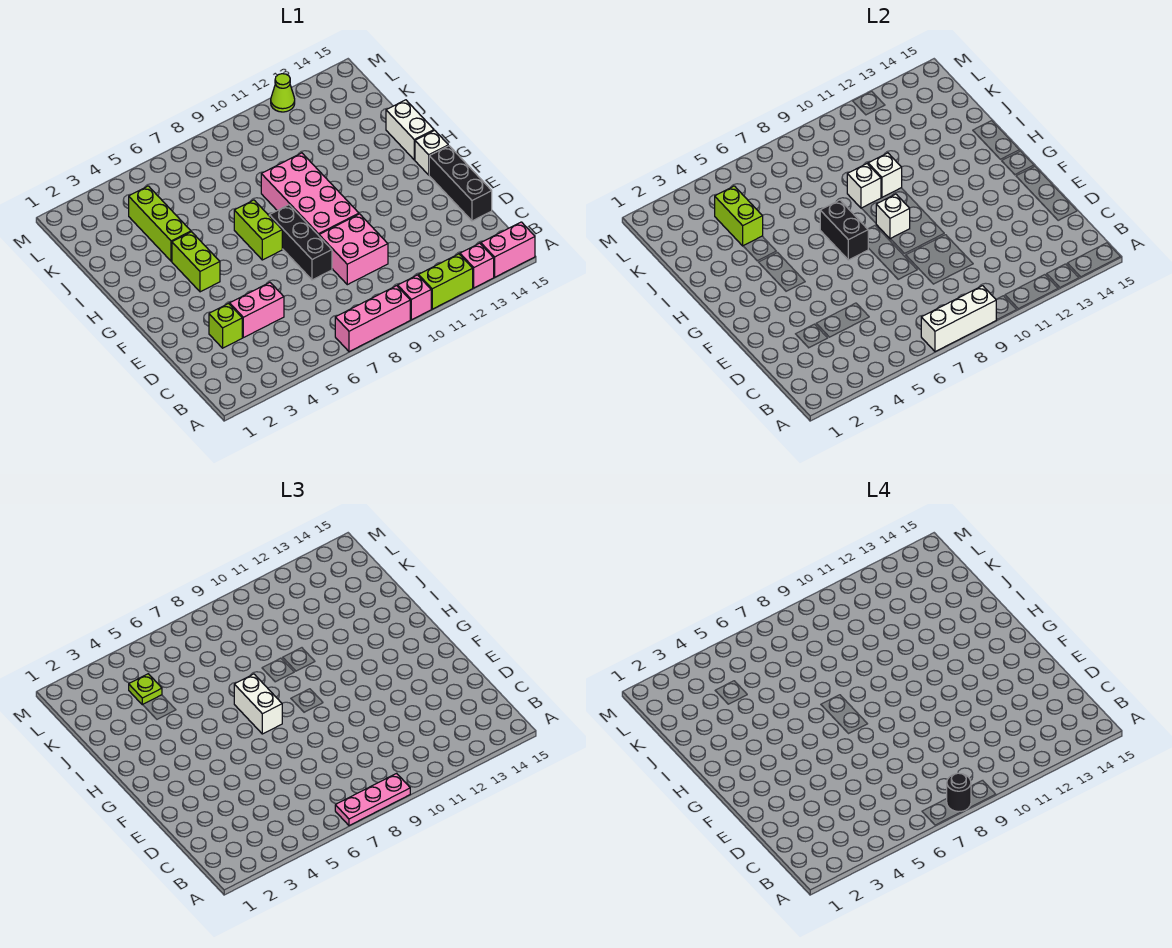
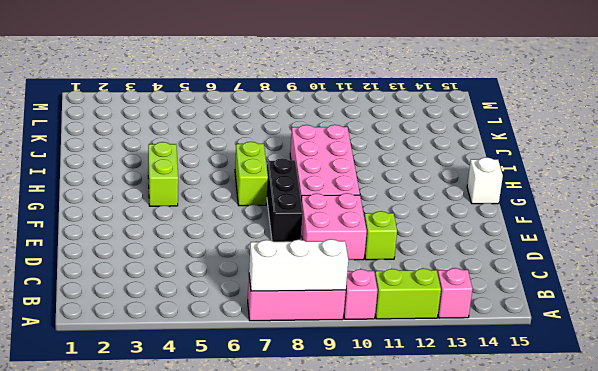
lime brick D11 level 1 -> lime brick D3 level 1
none -> pink brick A14:A15 level 1
none -> pink brick D4:D5 level 1
none -> black brick D15:F15 level 1

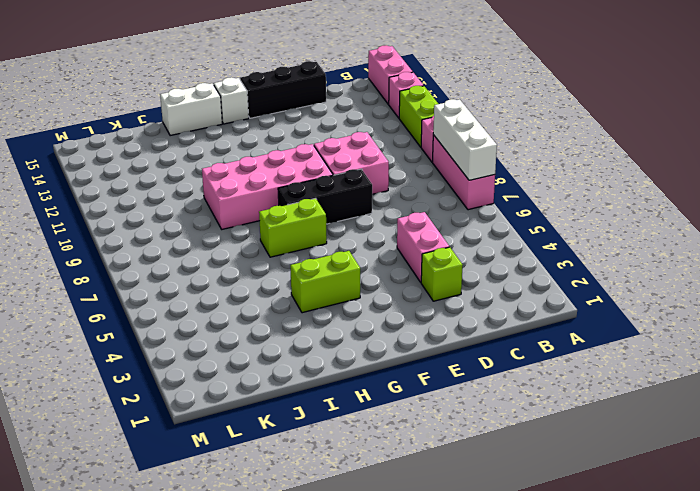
none -> lime brick I4:K4 level 1
none -> lime cone M12 level 1
none -> black brick G7:H7 level 2

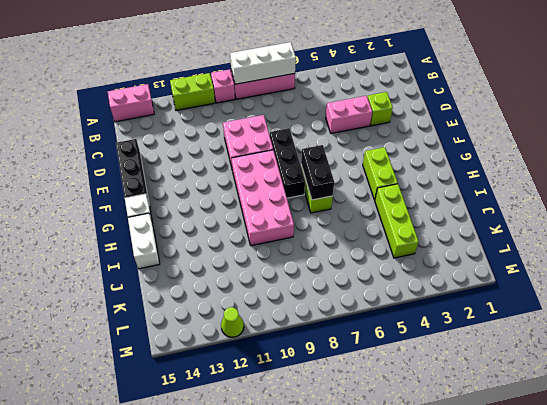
none -> pink brick A13 level 1
none -> white brick G9 level 2
none -> white brick I9 level 2

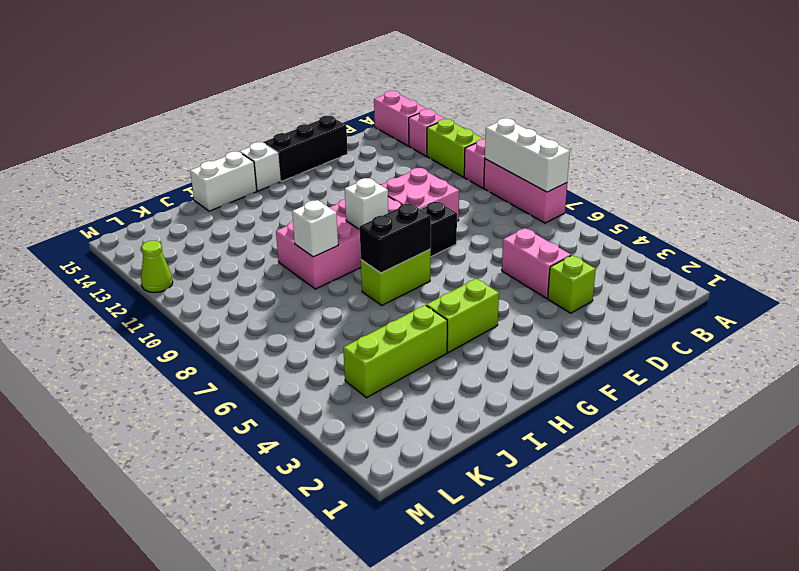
none -> white brick I10 level 2
none -> lime brick J4:K4 level 2
none -> pink plate A7:A9 level 3

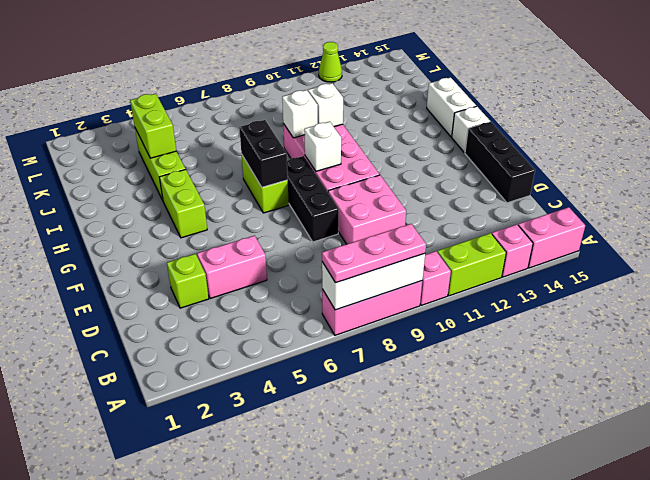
none -> white brick G7:H7 level 3
none -> lime plate K4 level 3
none -> black round brick A8 level 4

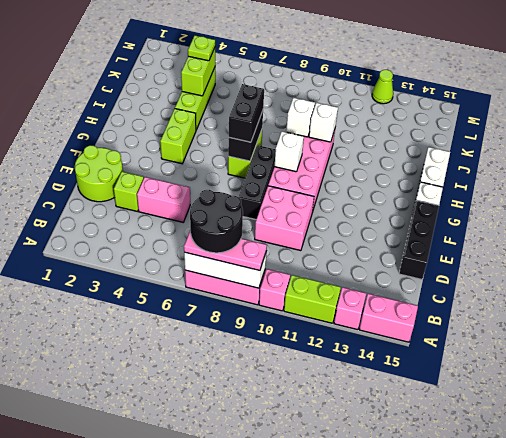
black round brick A7:B8 level 4 -> black round brick A8 level 4
lime round brick D1:E2 level 1 -> none
black brick G7:H7 level 3 -> white brick G7:H7 level 3

